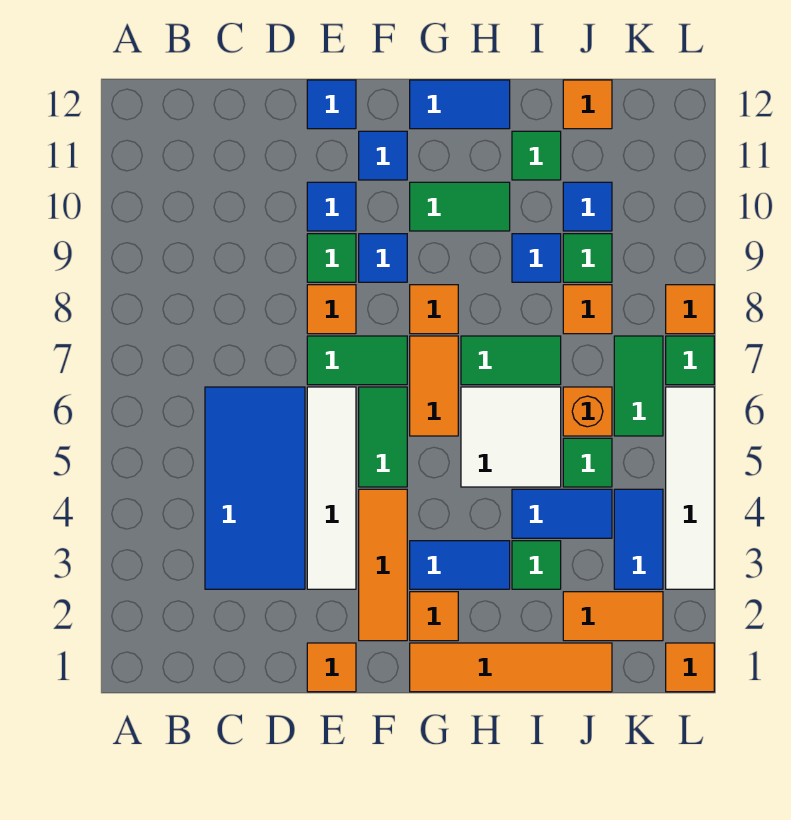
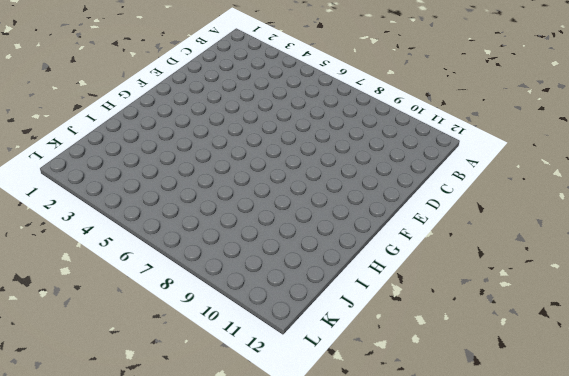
none -> blue tile C3:D6 level 1
none -> orange tile E1 level 1
none -> white tile E3:E6 level 1
none -> green tile E7:F7 level 1

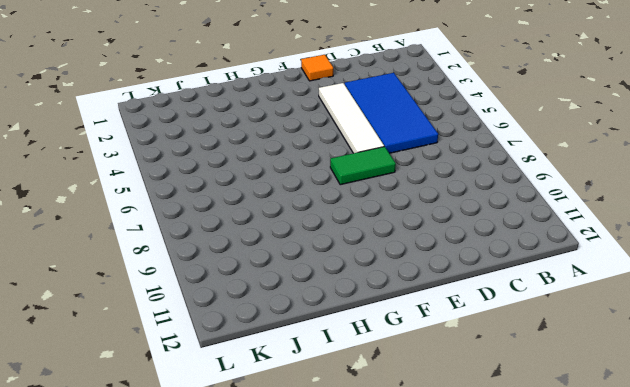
none -> orange tile E8 level 1
none -> green tile E9 level 1
none -> blue tile E10 level 1
none -> blue tile E12 level 1

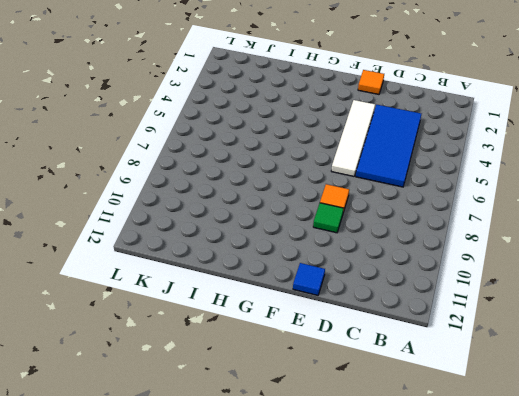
none -> green tile E7:F7 level 1
none -> blue tile E10 level 1
none -> orange tile F2:F4 level 1
none -> green tile F5:F6 level 1

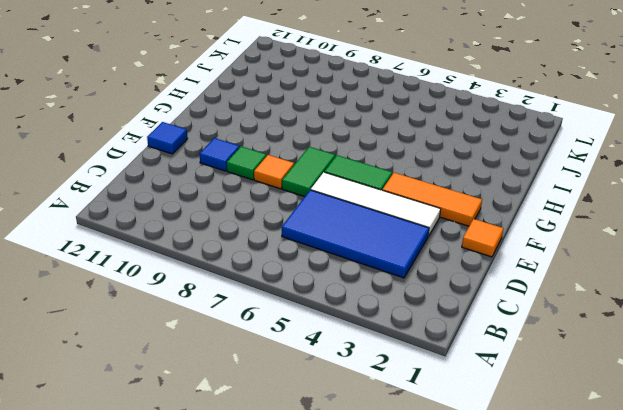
none -> blue tile F9 level 1
none -> blue tile F11 level 1
none -> orange tile G1:J1 level 1
none -> orange tile G2 level 1

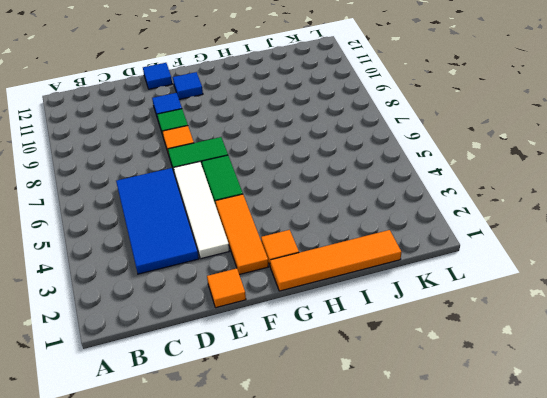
none -> blue tile F9 level 1
none -> blue tile G3:H3 level 1
none -> orange tile G6:G7 level 1
none -> orange tile G8 level 1

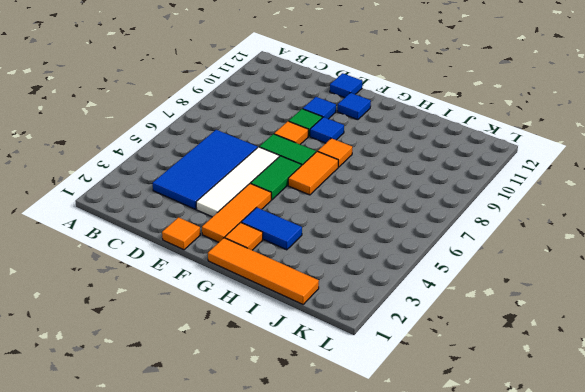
none -> green tile G10:H10 level 1
none -> blue tile G12:H12 level 1
none -> white tile H5:I6 level 1
none -> green tile H7:I7 level 1

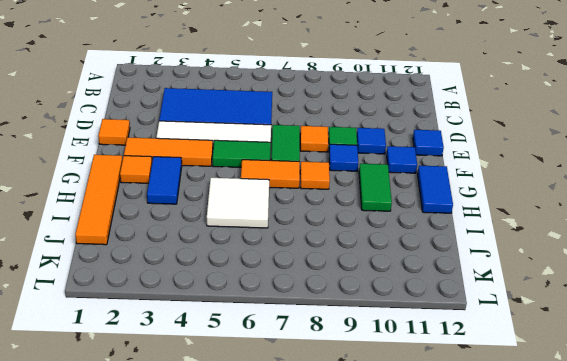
none -> green tile H7:I7 level 1
none -> green tile I3 level 1
none -> blue tile I4:J4 level 1
none -> blue tile I9 level 1

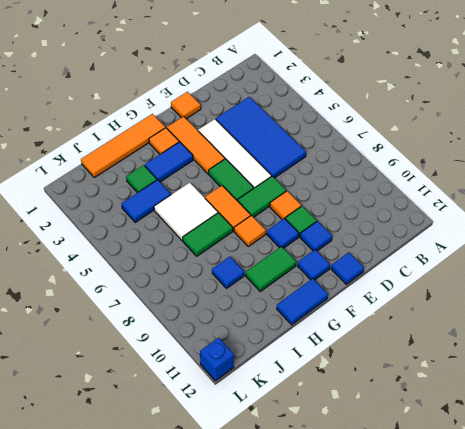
blue brick L12 level 1 -> none
none -> green tile I11 level 1
none -> orange tile J2:K2 level 1
none -> green tile J5 level 1
none -> orange brick J6 level 1

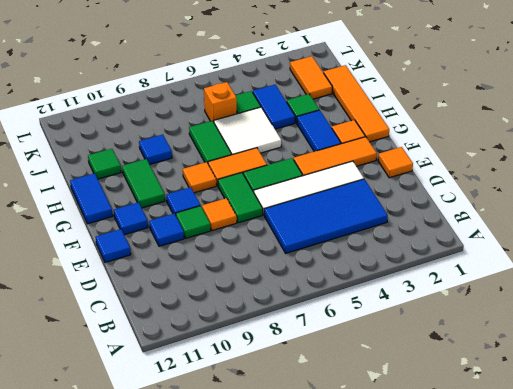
none -> orange tile J8 level 1
none -> green tile J9 level 1
none -> blue tile J10 level 1
none -> orange tile J12 level 1

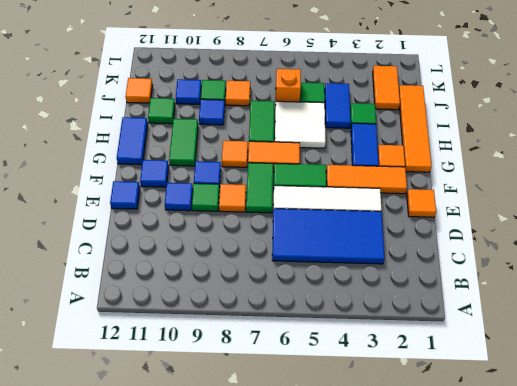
none -> blue tile K3:K4 level 1
none -> green tile K6:K7 level 1
none -> orange tile L1 level 1
none -> white tile L3:L6 level 1

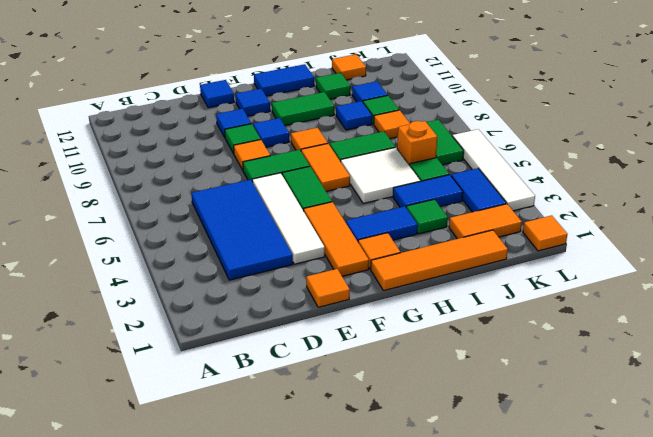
none -> green tile L7 level 1
none -> orange tile L8 level 1

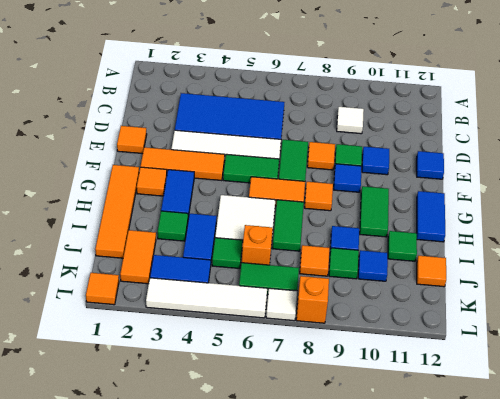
white tile C9 level 1 -> none
white tile L7 level 1 -> green tile L7 level 1
orange brick L8 level 1 -> orange tile L8 level 1
none -> blue tile F11 level 1

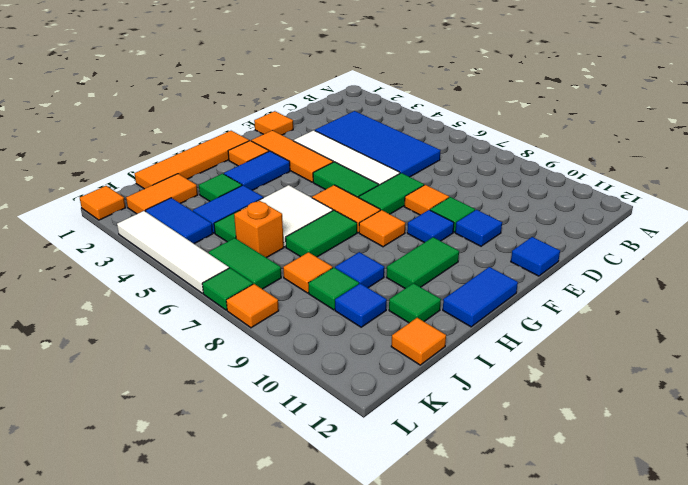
none -> blue tile F11 level 1

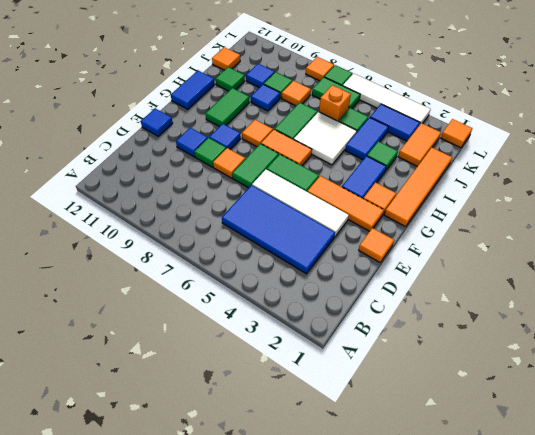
none -> blue tile F11 level 1

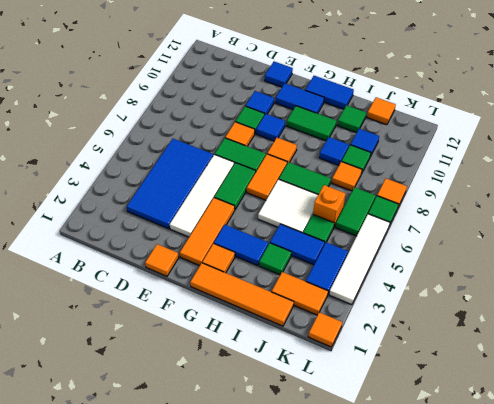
blue tile F11:G11 level 1 -> blue tile F11 level 1

